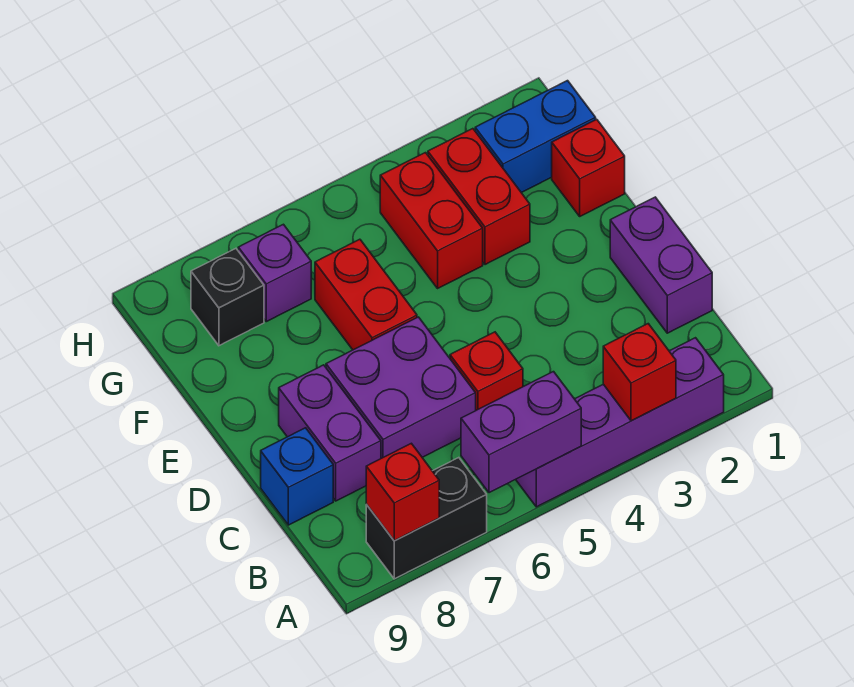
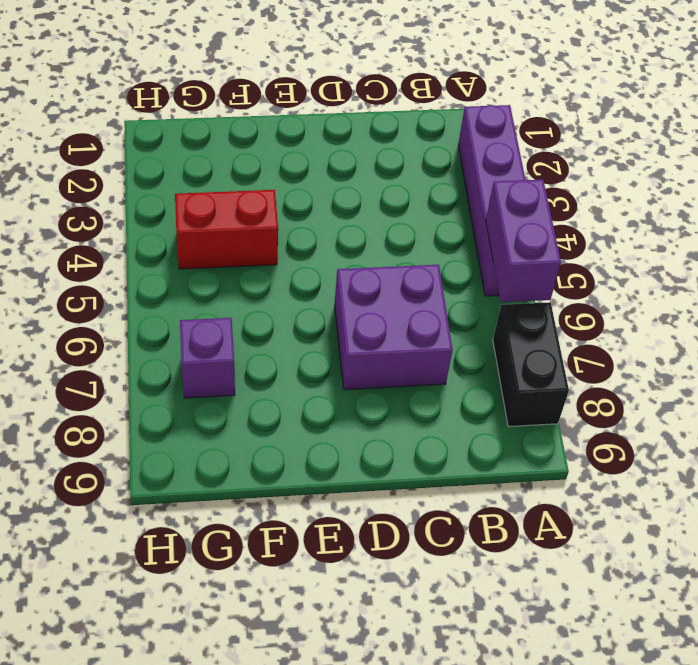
none -> purple brick C1:D1 level 1
none -> red brick C5 level 1
none -> purple brick C8:D8 level 1

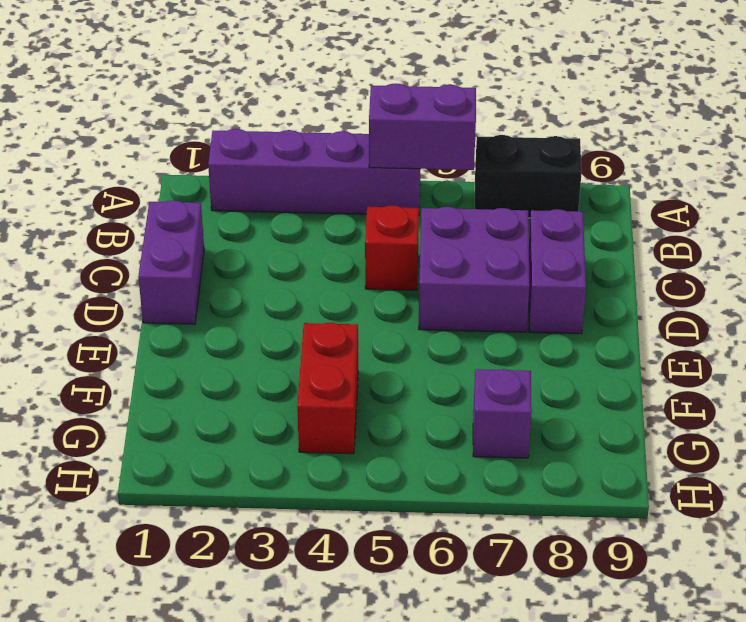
none -> blue brick C9 level 1
none -> red brick E6:F6 level 1
none -> red brick F1 level 1

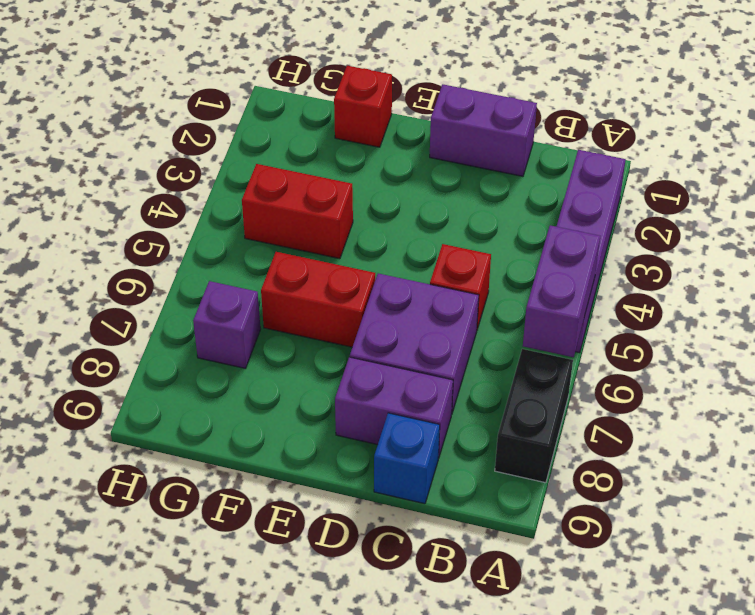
none -> red brick F3:G3 level 1
none -> blue brick G1:G2 level 1
none -> black brick G8 level 1

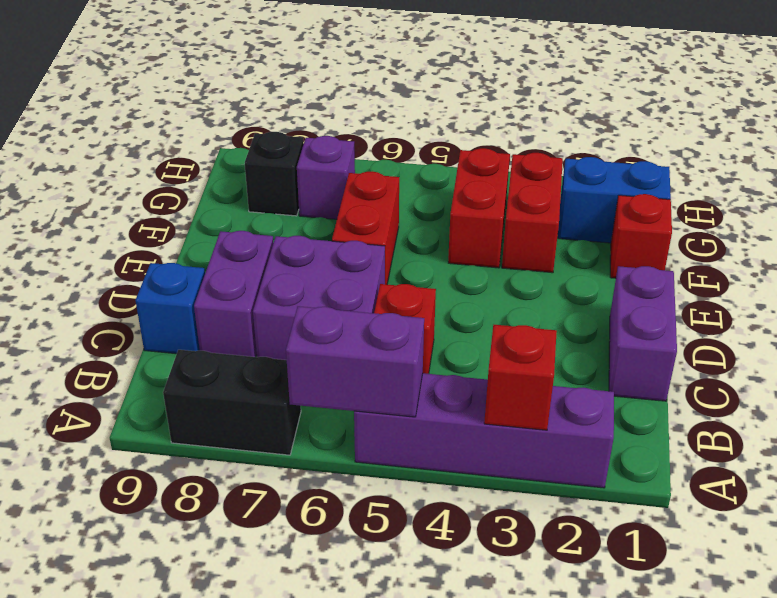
none -> red brick A8 level 2

